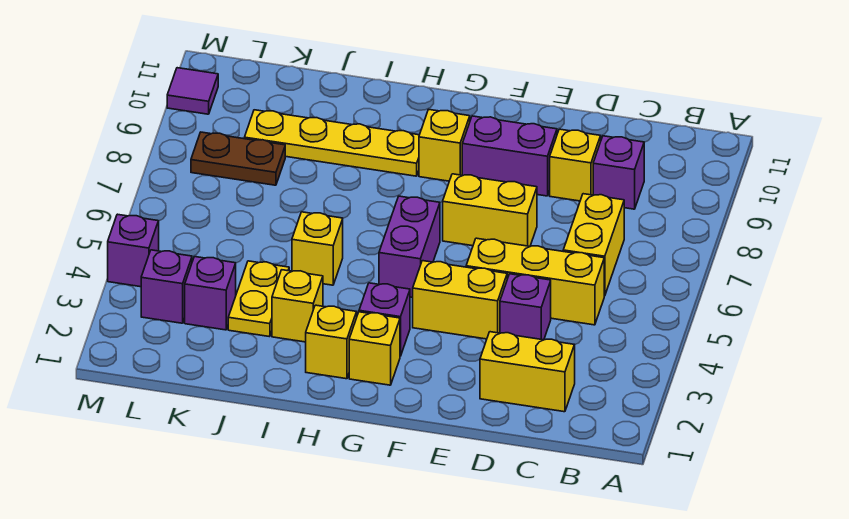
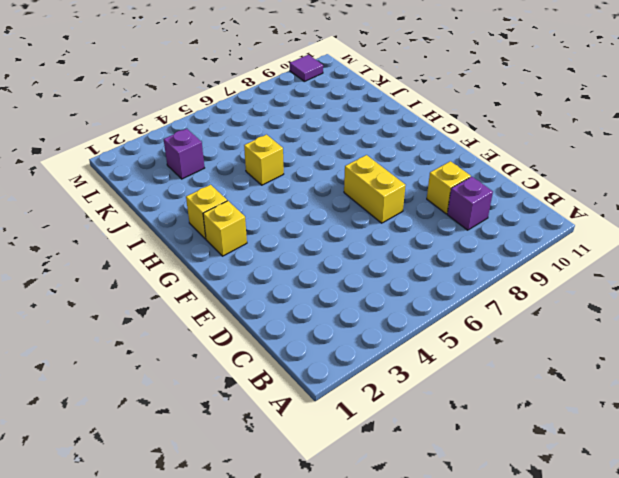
none -> yellow brick C2:D2 level 1
none -> yellow brick C5:E5 level 1
none -> yellow brick C6:C7 level 1

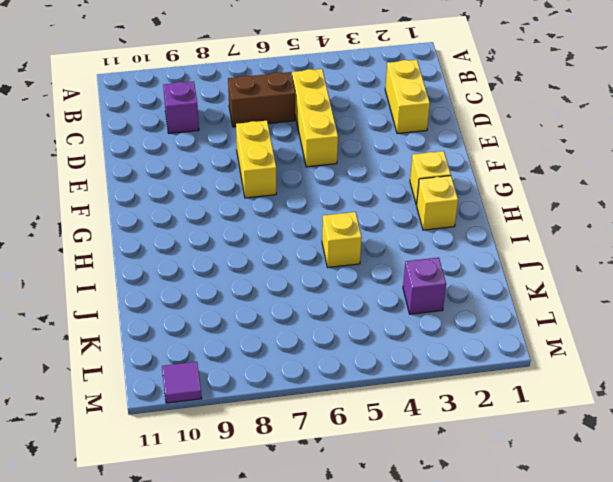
brown brick C6:C7 level 1 -> yellow brick C6:C7 level 1
none -> purple brick D4 level 1
none -> yellow brick D9 level 1
none -> yellow brick E4:F4 level 1

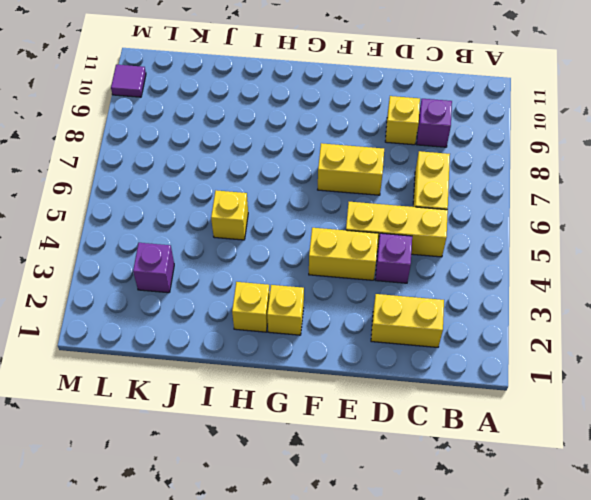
none -> purple brick E9:F9 level 1
none -> purple brick G3 level 1
none -> purple brick G5:G6 level 1

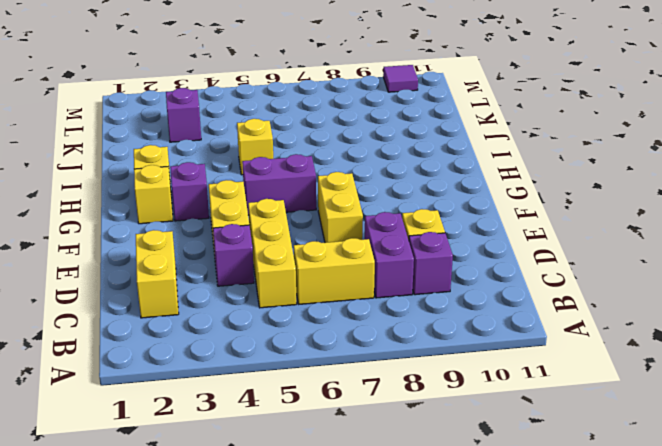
purple brick C8:D8 level 1 -> purple brick E9:F9 level 1
none -> yellow brick G9 level 1
none -> yellow plate H9:K9 level 1
none -> yellow brick I3 level 1

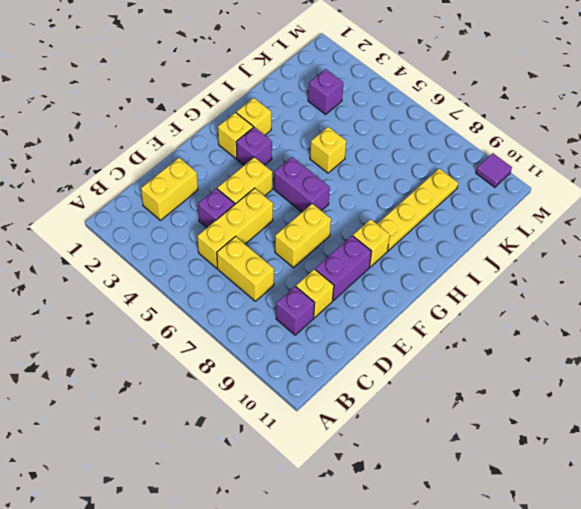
none -> yellow brick I3 level 1
none -> yellow plate J3:J4 level 1
none -> brown plate K8:L8 level 1

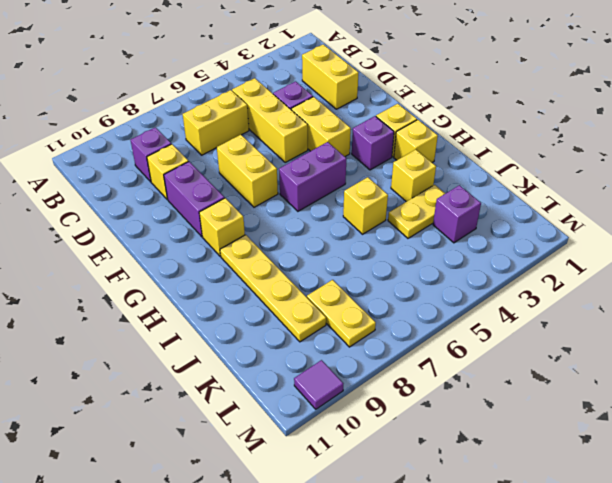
yellow plate K8:L8 level 1 -> brown plate K8:L8 level 1
none -> purple brick L3 level 1
none -> purple brick M4 level 1

